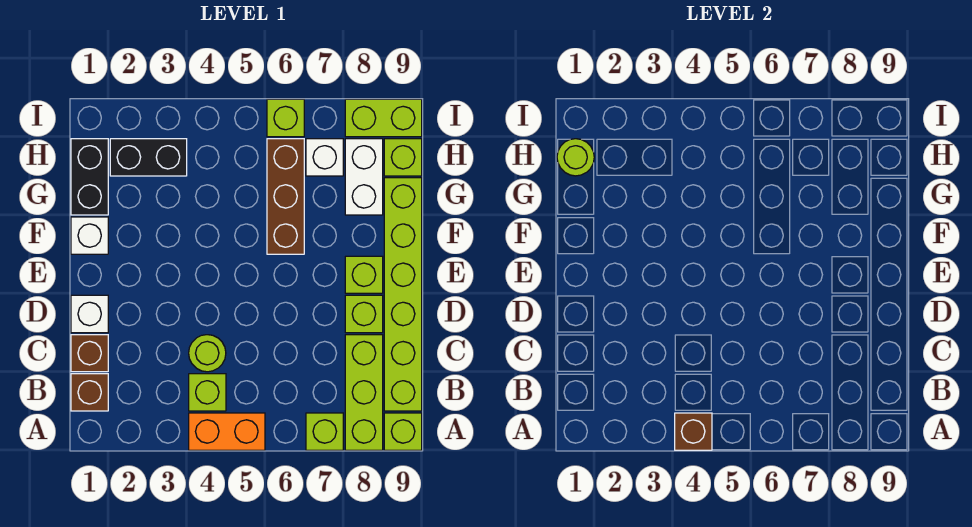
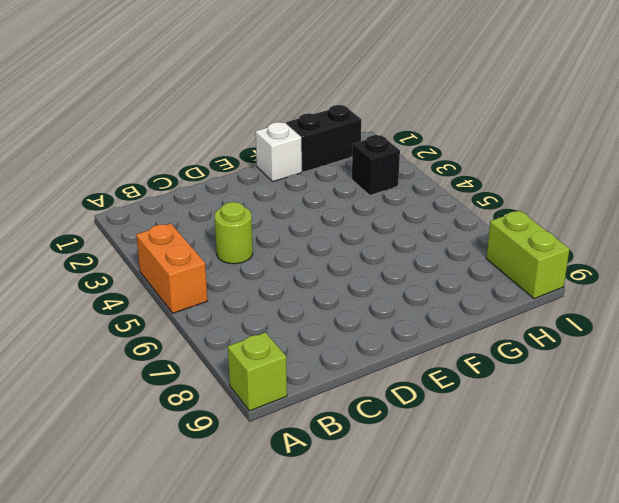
black brick H3 level 1 -> black brick H2:H3 level 1
none -> lime brick A7 level 1
none -> lime brick A8:C8 level 1
none -> brown brick B1 level 1

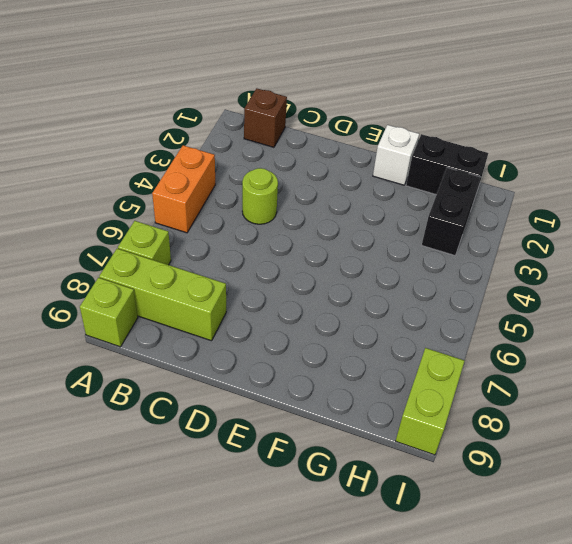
none -> lime brick B4 level 1
none -> lime brick B9:G9 level 1
none -> brown brick C1 level 1

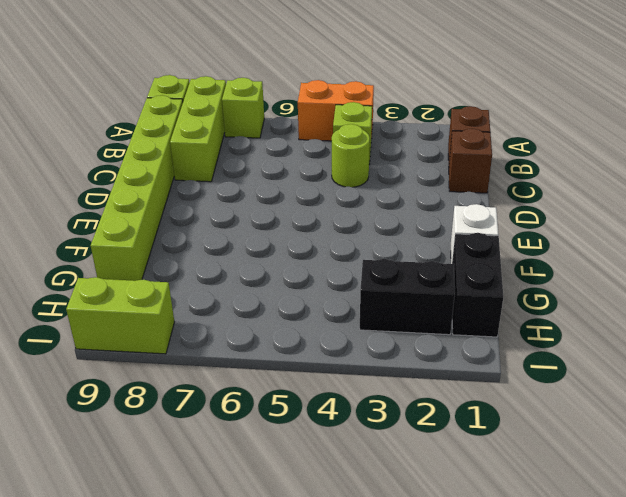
none -> white brick D1 level 1
none -> lime brick D8 level 1
none -> lime brick E8 level 1

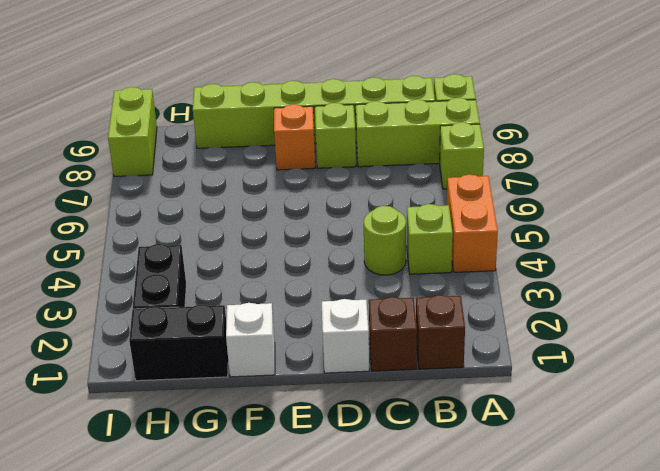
orange brick E8 level 1 -> lime brick E8 level 1
none -> brown brick F6:H6 level 1
none -> white brick G8:H8 level 1
none -> white brick H7 level 1

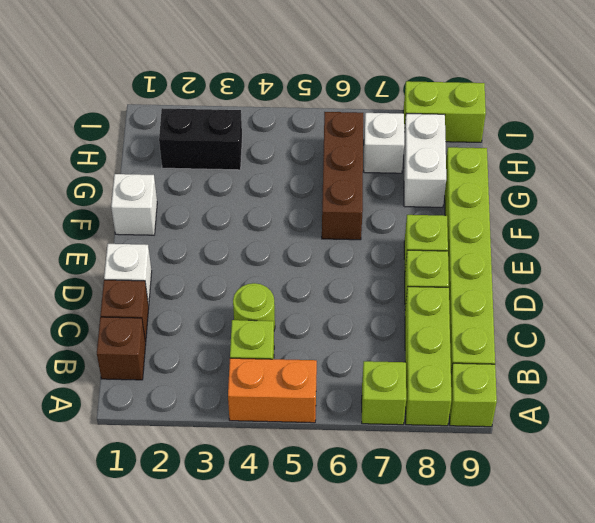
none -> black brick G1:H1 level 1
none -> lime brick H9 level 1
none -> lime brick I6 level 1

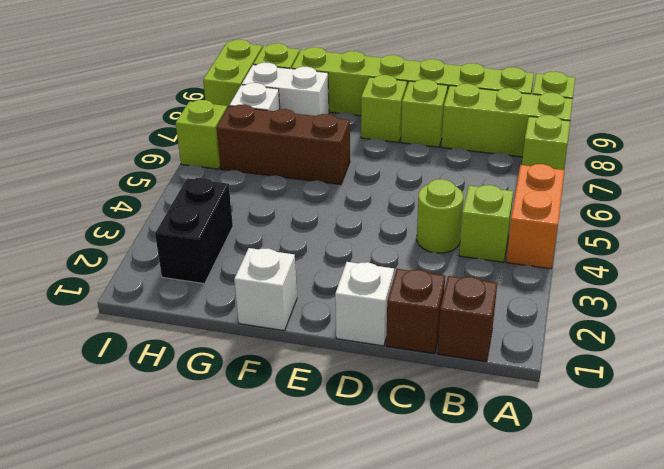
none -> black brick G1:H1 level 1
none -> brown brick A4 level 2
none -> lime round brick H1 level 2

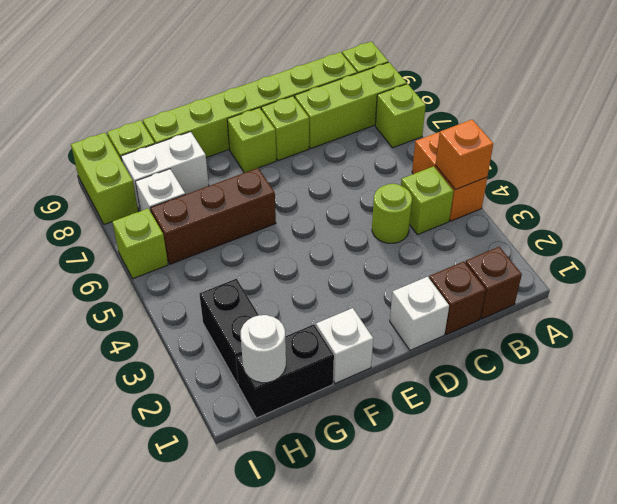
orange brick A4 level 2 -> brown brick A4 level 2
white round brick H1 level 2 -> lime round brick H1 level 2

